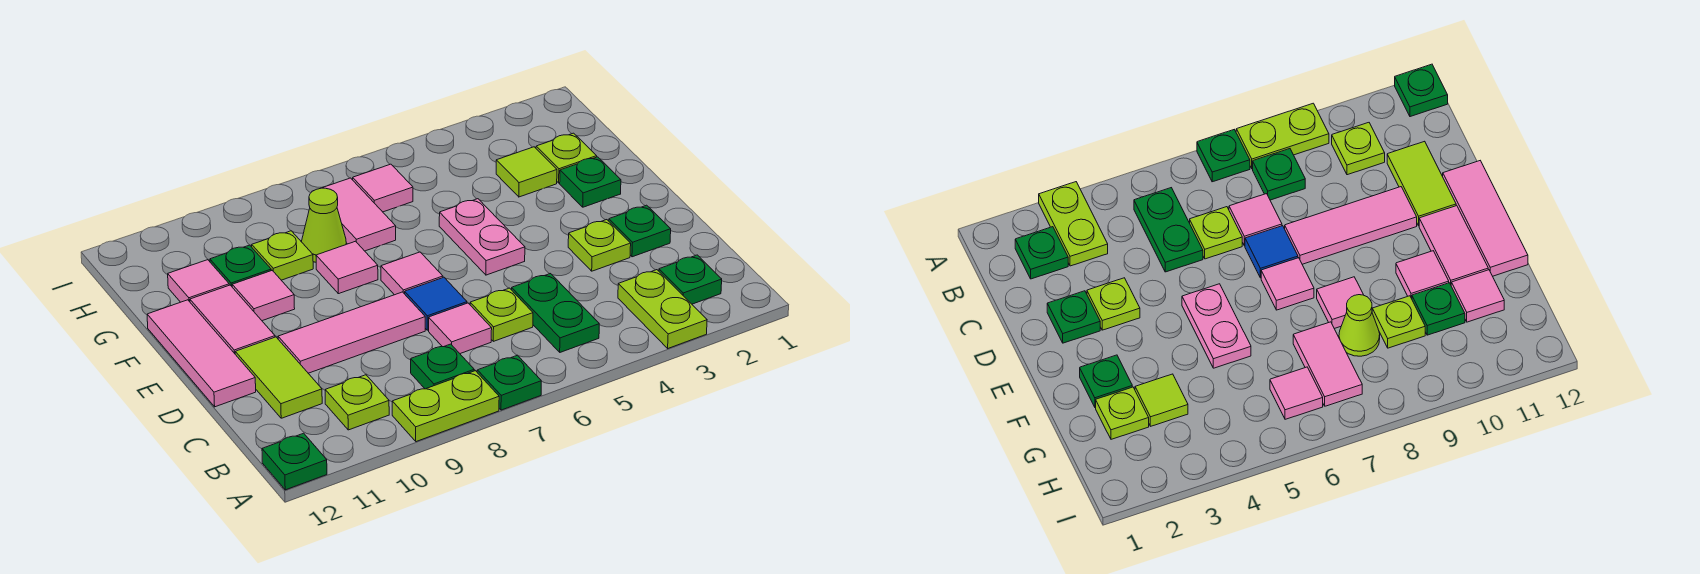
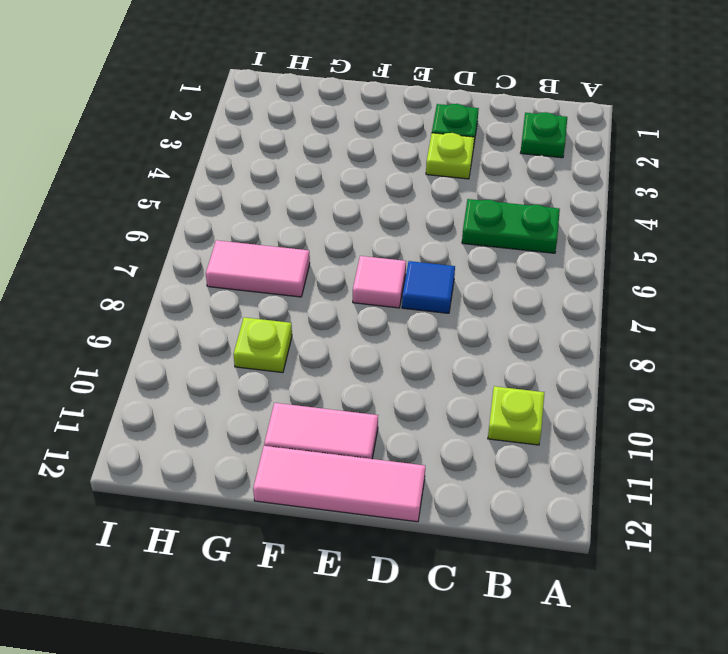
none -> lime plate A3:B3 level 1
none -> green plate A7 level 1
none -> lime plate A8:A9 level 1
none -> green plate A12 level 1

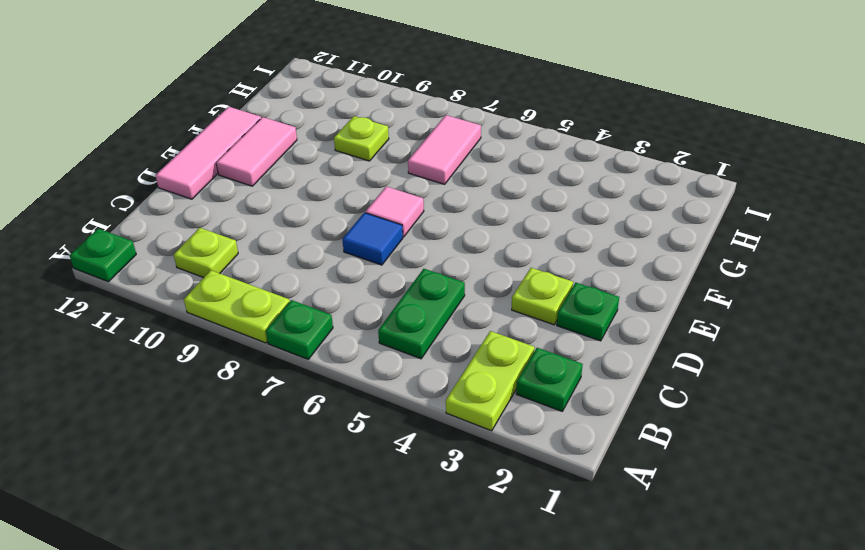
none -> green plate B8 level 1
none -> lime plate C6 level 1
none -> pink tile C7 level 1
none -> lime tile C11:D11 level 1

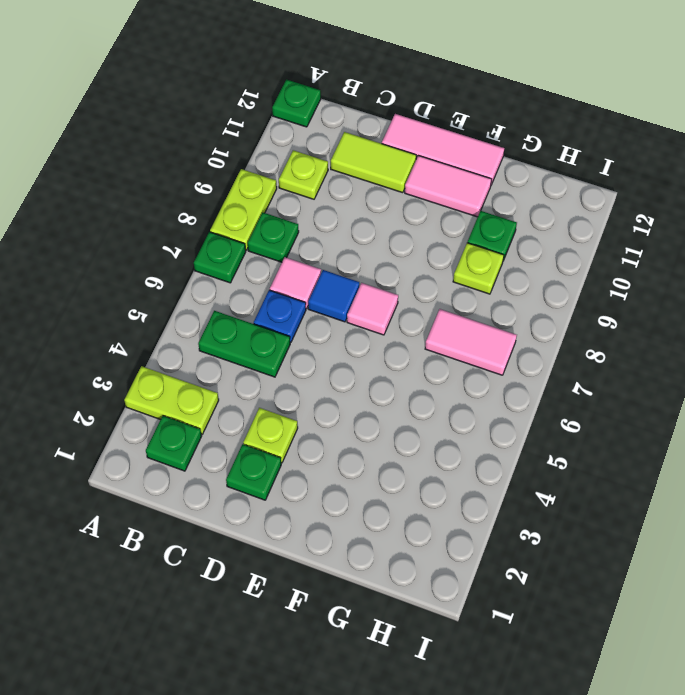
blue plate C6 level 1 -> lime plate C6 level 1
none -> pink tile D8:D10 level 1
none -> pink plate E5:F5 level 1
none -> green plate F2 level 1
none -> pink tile F8 level 1

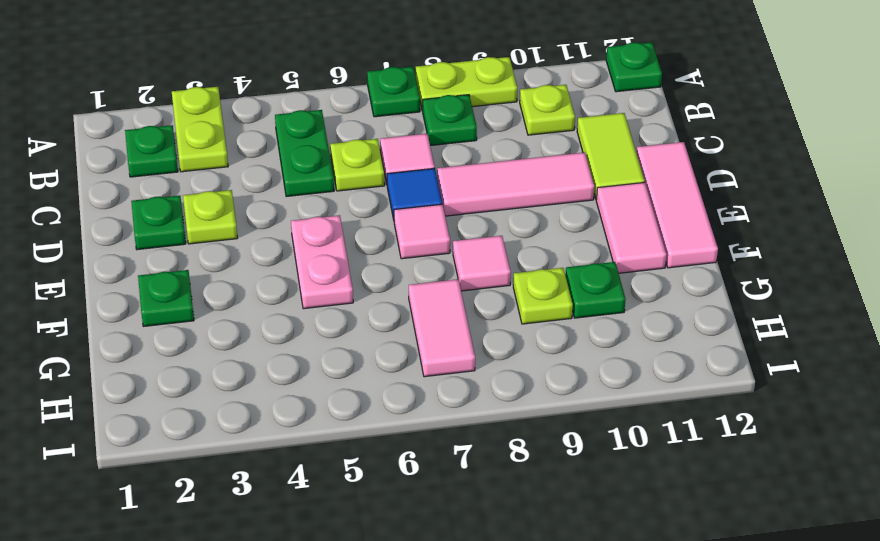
none -> pink tile F10 level 1
none -> lime plate G2 level 1
none -> lime tile G3 level 1
none -> lime cone G8 level 1

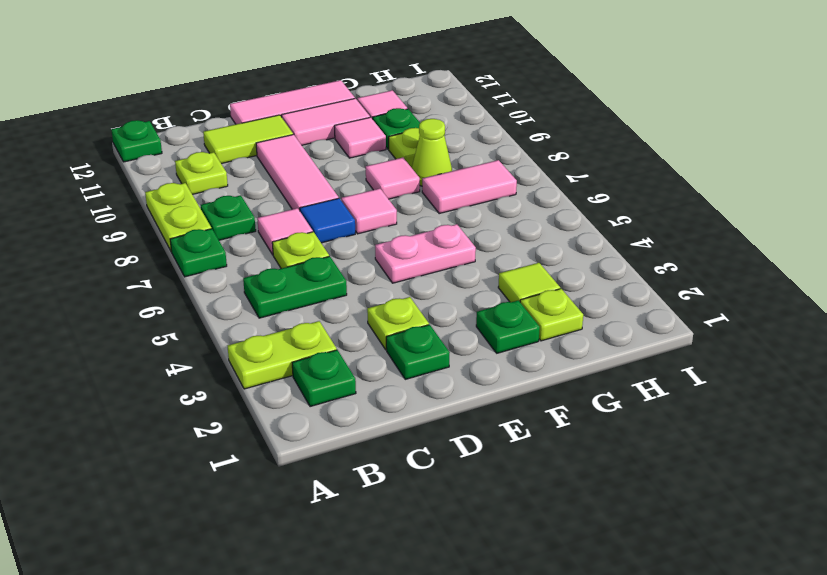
none -> pink tile H6 level 1

